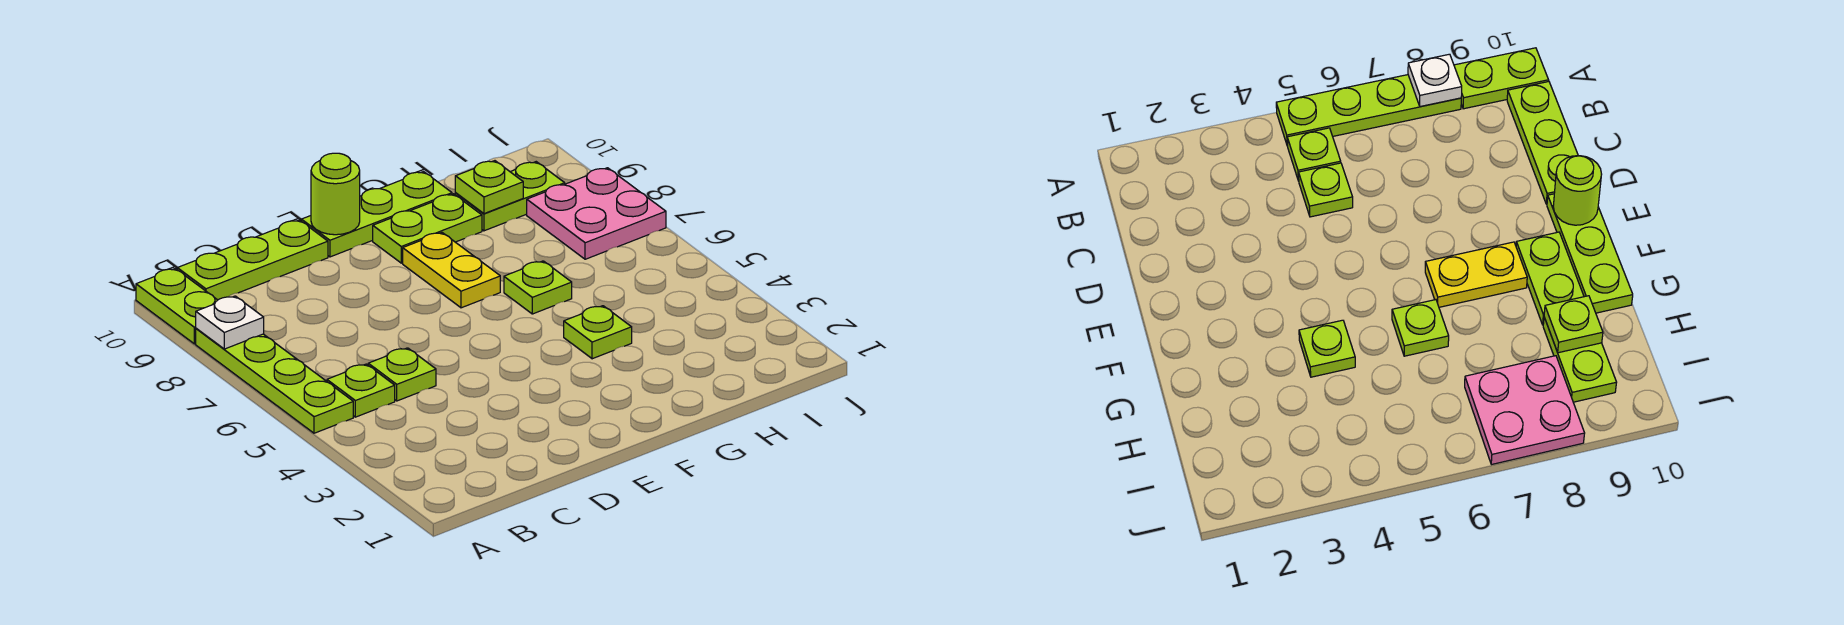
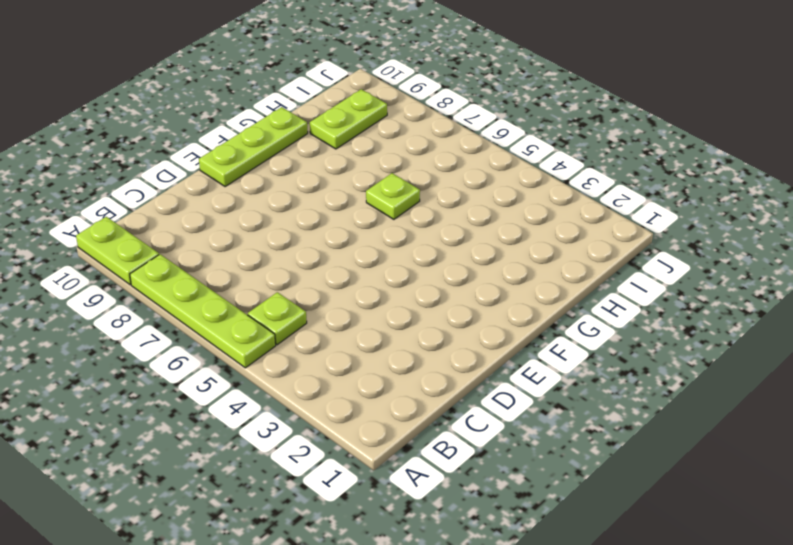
none -> lime plate B10:D10 level 1
none -> lime plate C5 level 1
none -> yellow plate F7:F8 level 1

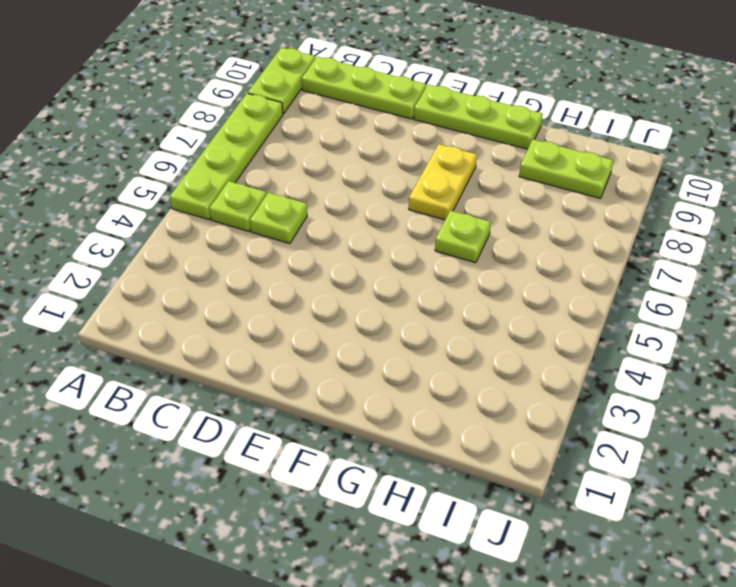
none -> lime plate F9:G9 level 1
none -> lime plate G4 level 1
none -> pink plate I7:J8 level 1

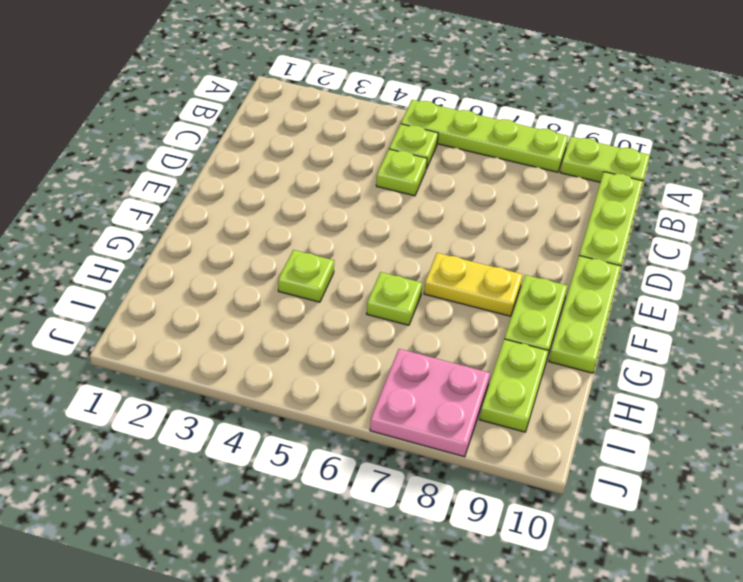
none -> white plate A8 level 2
none -> lime round brick E10 level 2
none -> lime plate H9 level 2

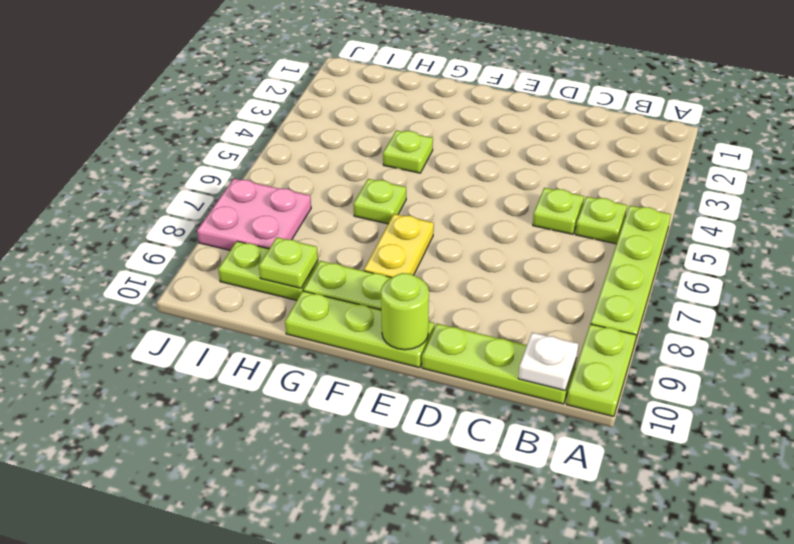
white plate B10 level 2 -> white plate A8 level 2

